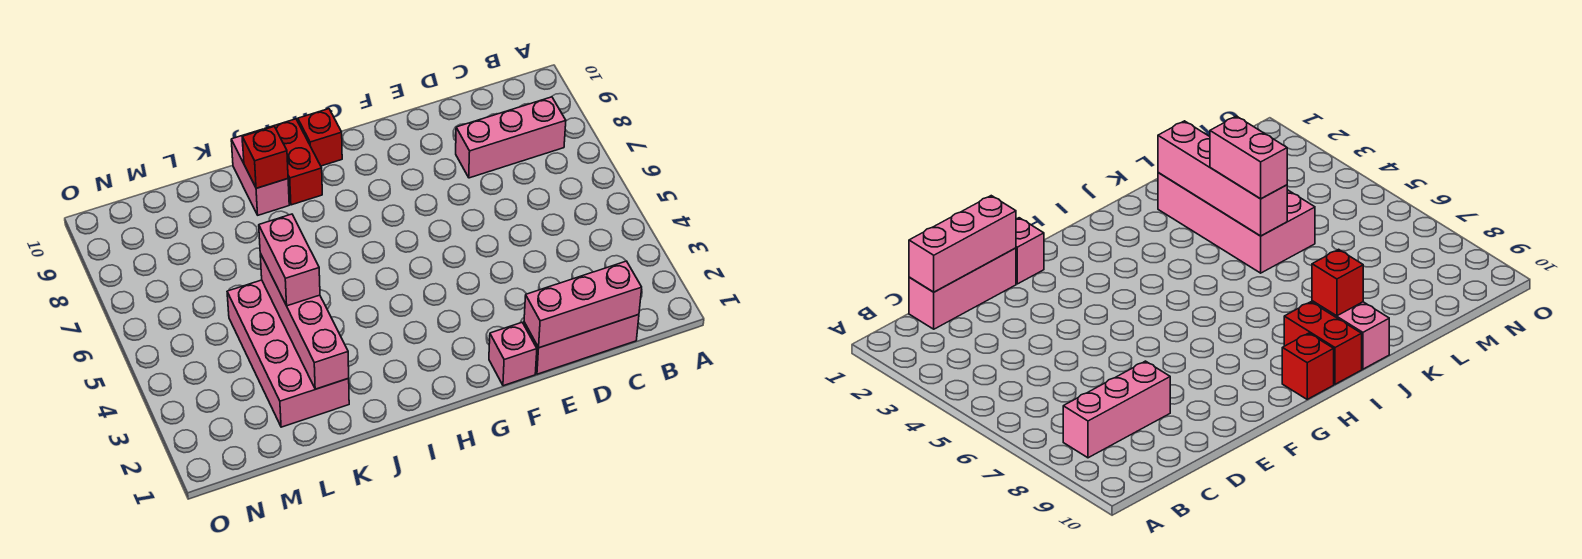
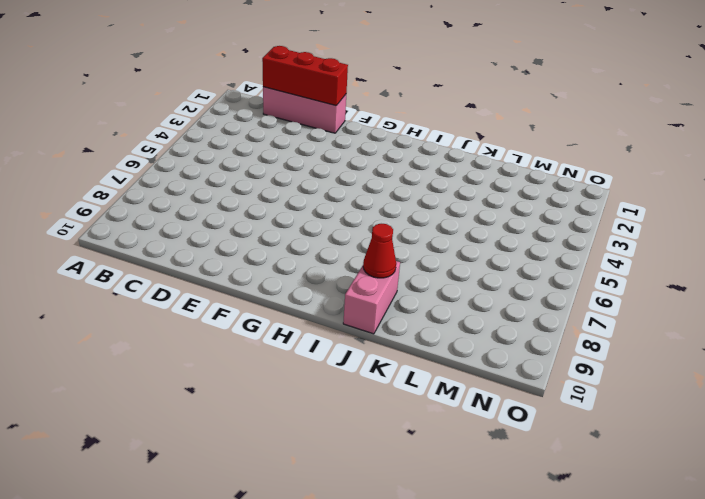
red brick C1:E1 level 2 -> pink brick C1:E1 level 2
red cone J9 level 2 -> red brick J9 level 2
none -> pink brick B8:D8 level 1
none -> pink brick F1 level 1

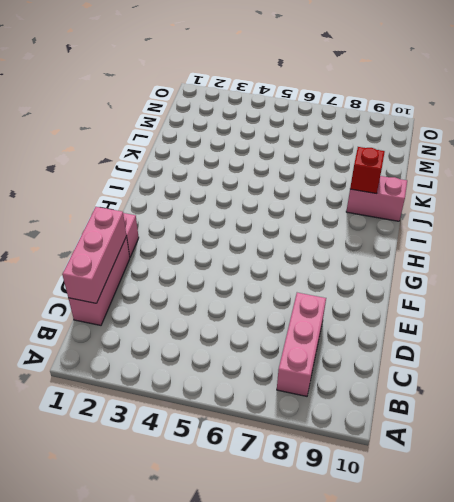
none -> red brick H10 level 1
none -> red brick I9:I10 level 1

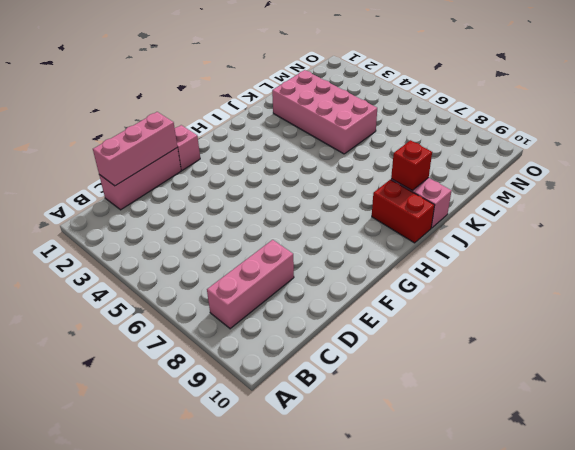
none -> red brick H10 level 1
none -> pink brick K2:K5 level 2

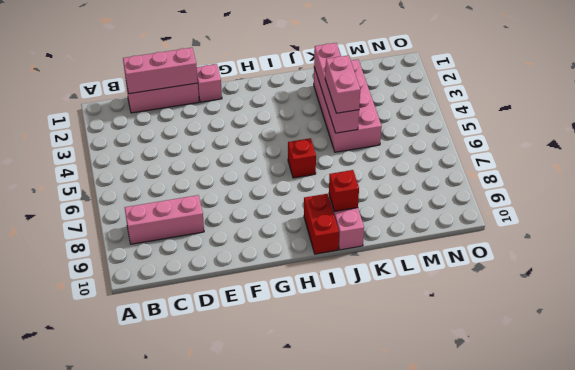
red brick I6 level 1 -> red brick H10 level 1

